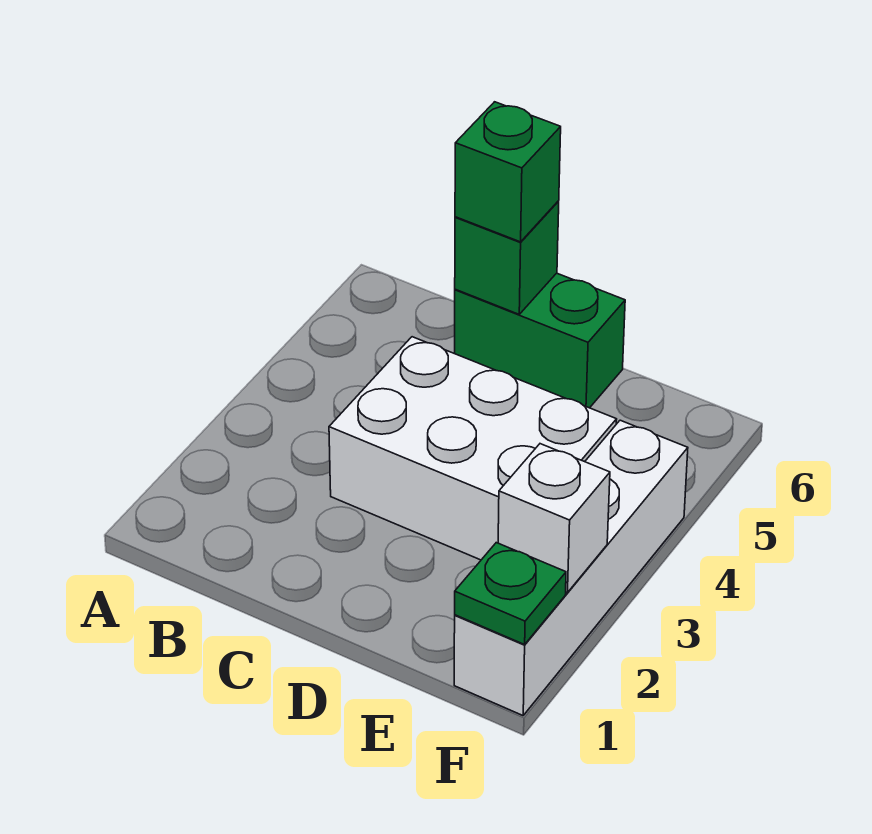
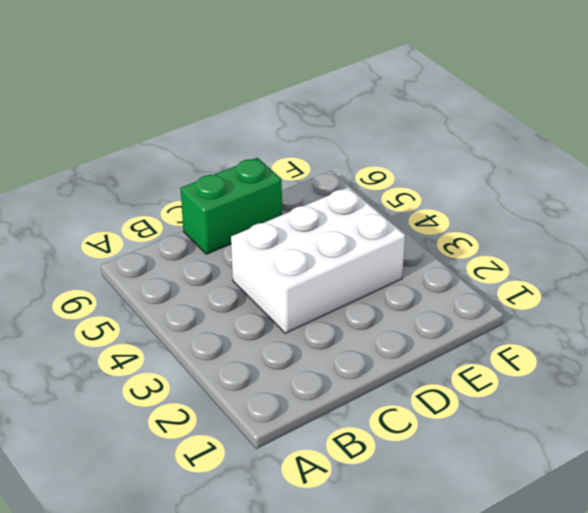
none -> white brick F1:F4 level 1
none -> green brick C6 level 2

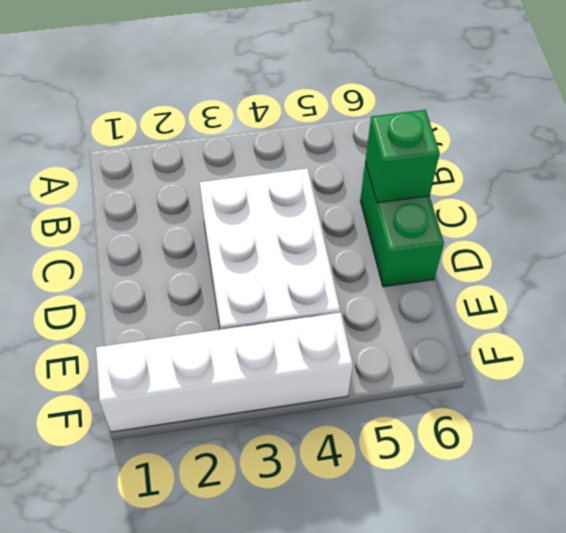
none -> green plate F1 level 2
none -> white brick F2 level 2

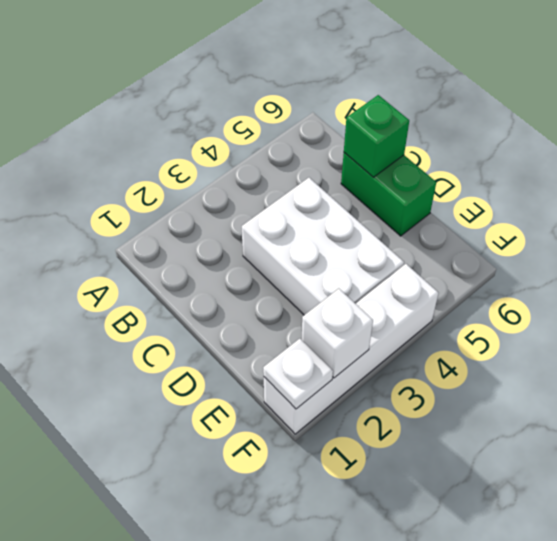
white plate F1 level 2 -> green plate F1 level 2
none -> green brick C6 level 3

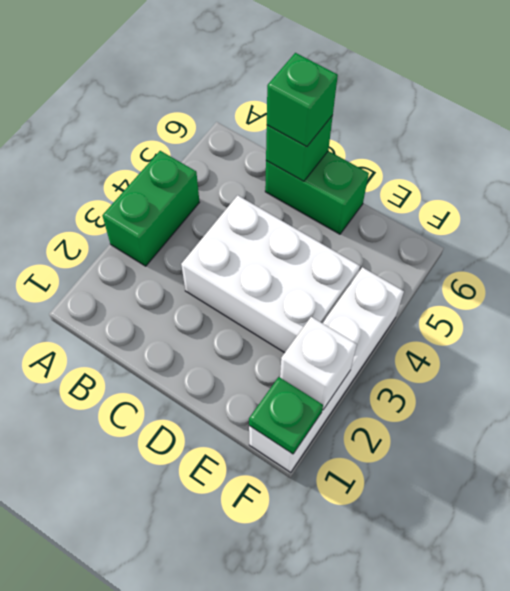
green brick A3:A4 level 1 -> none

